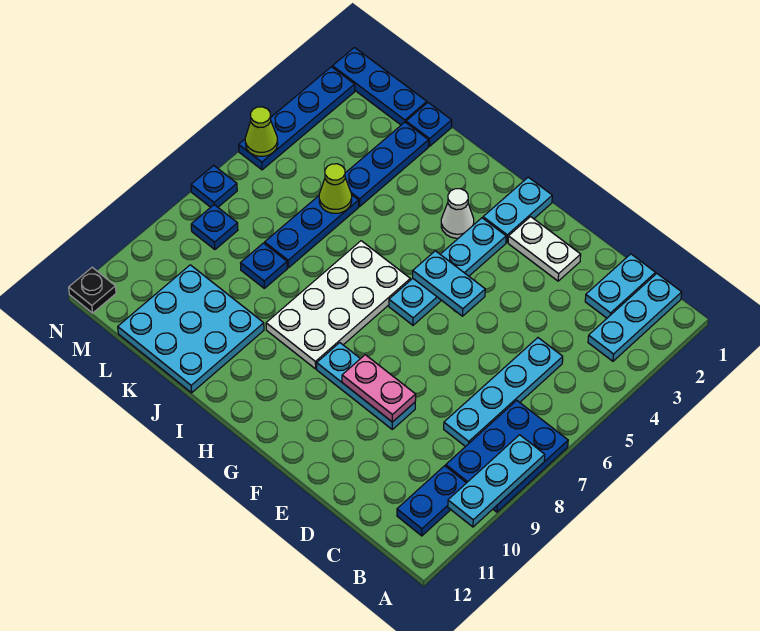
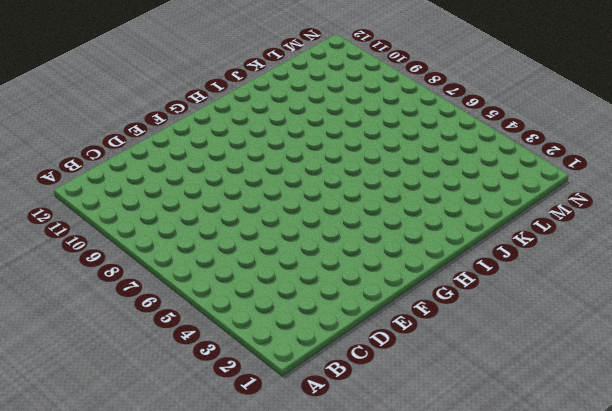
none -> blue plate A7:B9 level 1
none -> cyan plate B1:B3 level 1
none -> blue plate B10:B11 level 1

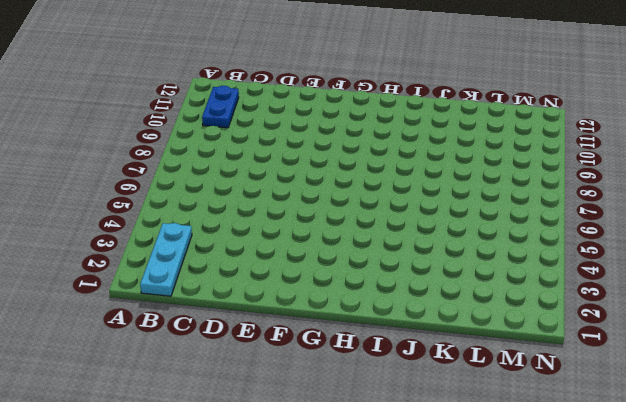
none -> blue plate A7:B9 level 1
none -> cyan plate C1:C2 level 1
none -> cyan plate C5:C8 level 1

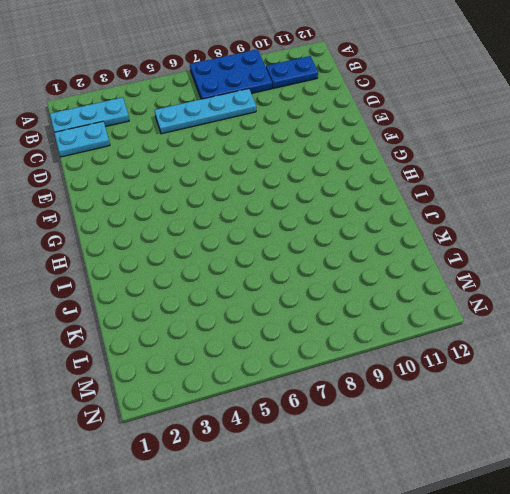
none -> white plate E2:F2 level 1
none -> cyan plate E9:G9 level 1
none -> cyan plate G1:G2 level 1

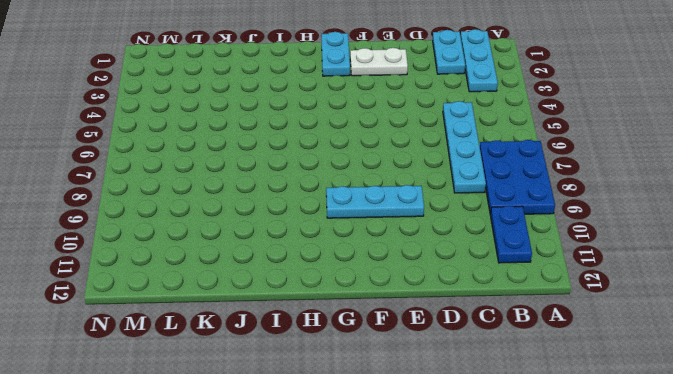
none -> cyan plate G3:G6 level 1
none -> white cone H3 level 1
none -> white plate H6:I9 level 1

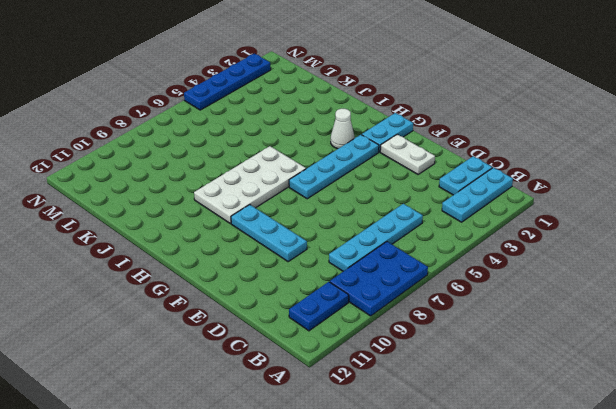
none -> cyan plate J10:L12 level 1
none -> blue plate K1 level 1
none -> blue plate K2:K4 level 1

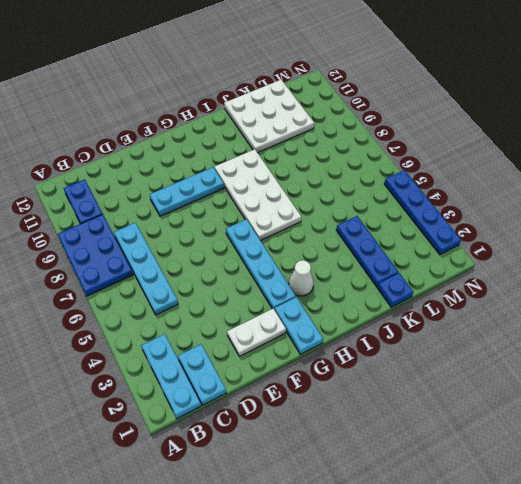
white plate J10:L12 level 1 -> cyan plate J10:L12 level 1
none -> blue plate K5:K7 level 1
none -> blue plate K8 level 1
none -> blue plate L1:N1 level 1

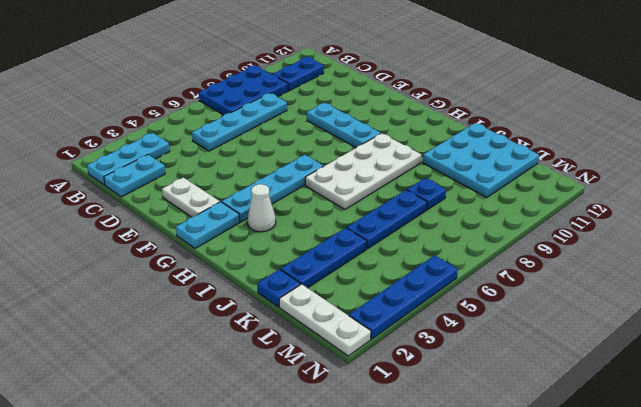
white plate L1:N1 level 1 -> blue plate L1:N1 level 1
none -> blue plate M8 level 1
none -> blue plate N7 level 1
none -> black plate N12 level 1

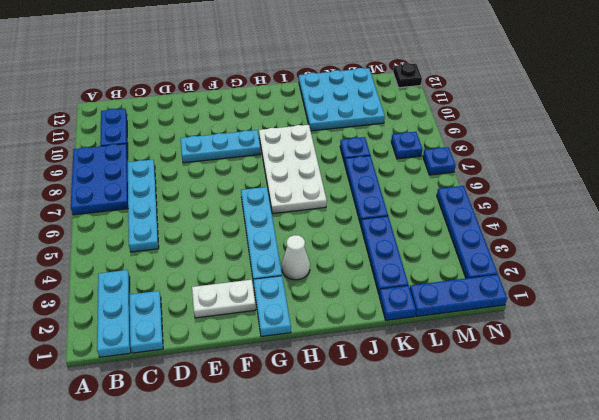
none -> cyan plate A8:A10 level 2
none -> pink plate E9:F9 level 2
none -> cyan plate F5:G5 level 2

